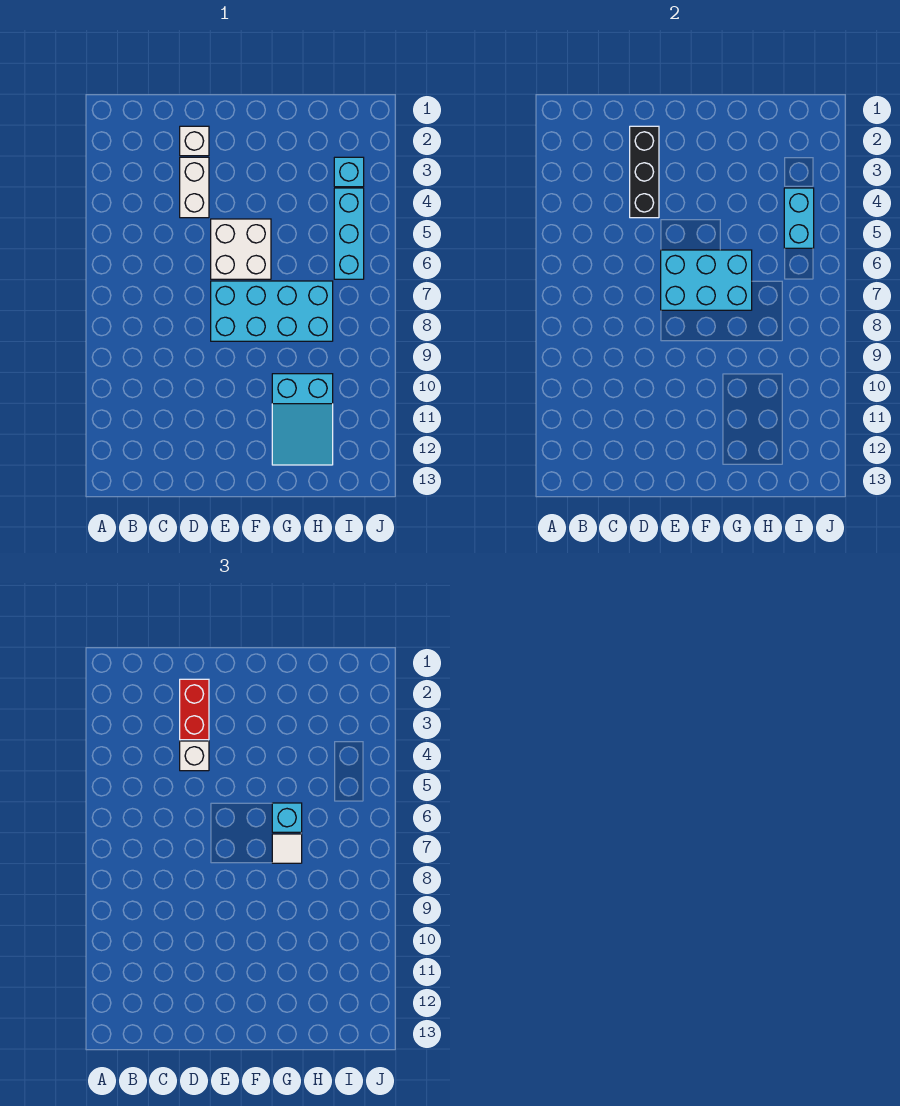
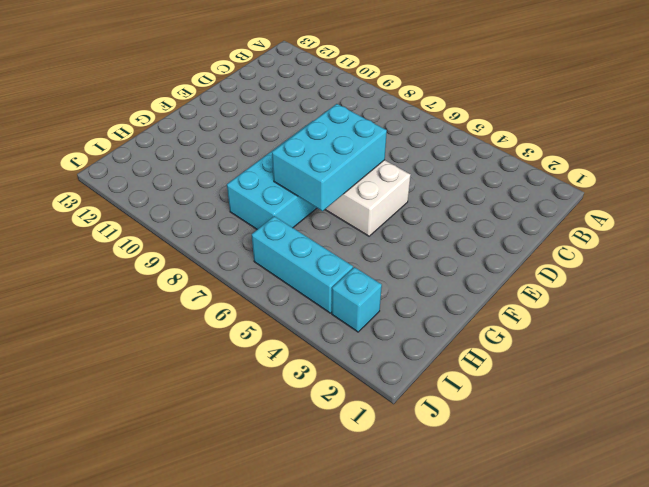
none -> white brick D2 level 1
none -> white brick D3:D4 level 1
none -> cyan slope G10:H12 level 1 top 10

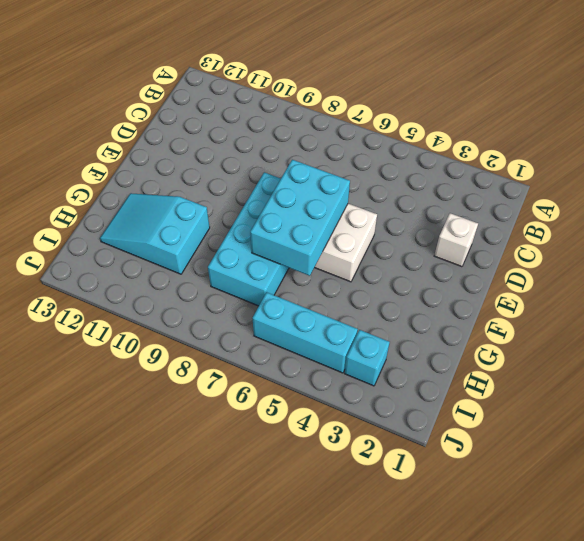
none -> white brick D3:D4 level 1
none -> black brick D2:D4 level 2
none -> cyan brick I4:I5 level 2

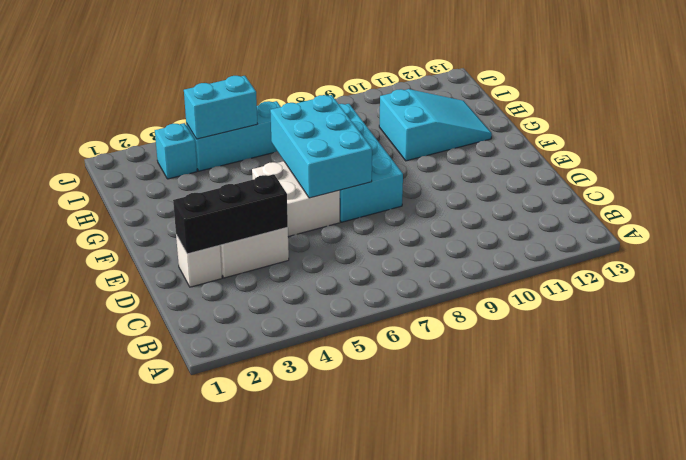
none -> red brick D2:D3 level 3
none -> white brick D4 level 3
none -> cyan brick G6 level 3

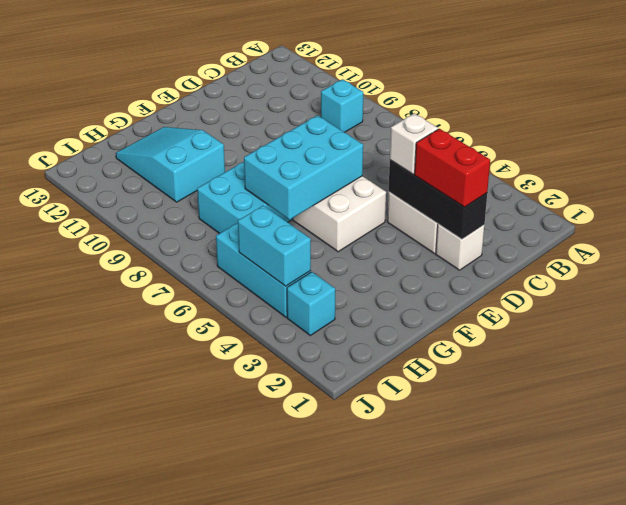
cyan brick B9 level 1 -> cyan brick G6 level 3
none -> white tile G7 level 3

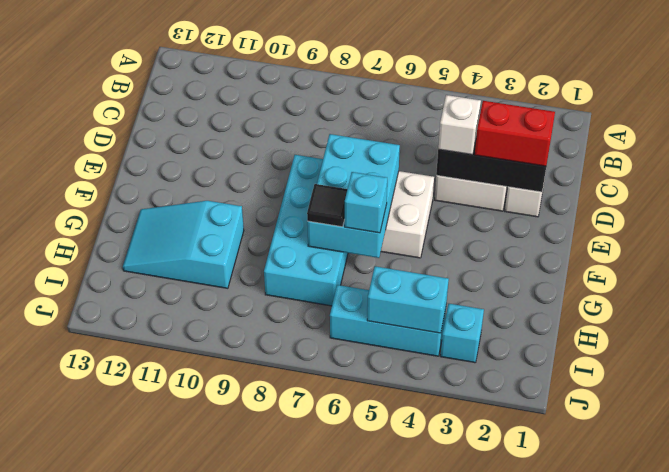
black tile G7 level 3 -> white tile G7 level 3

